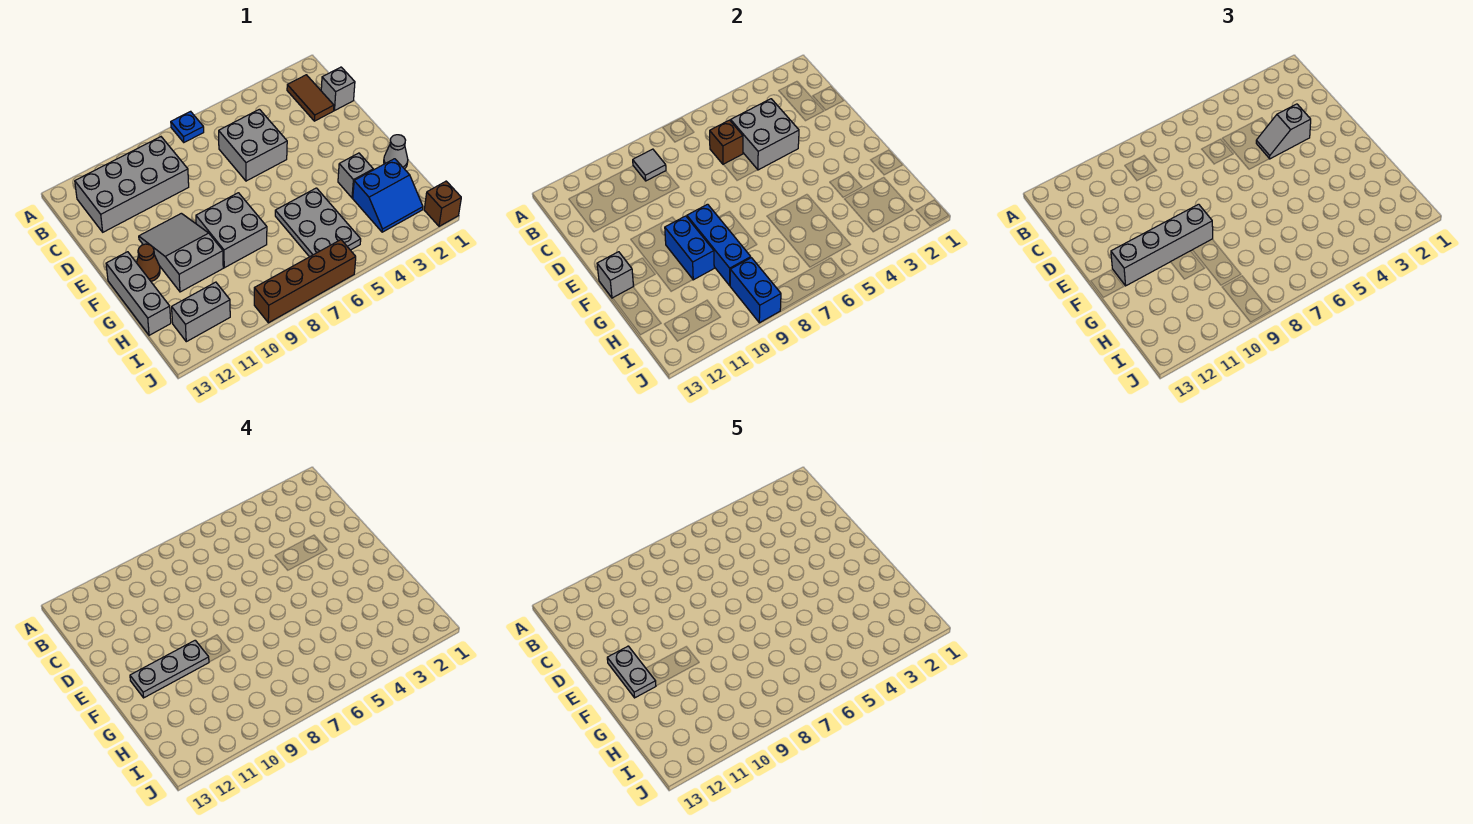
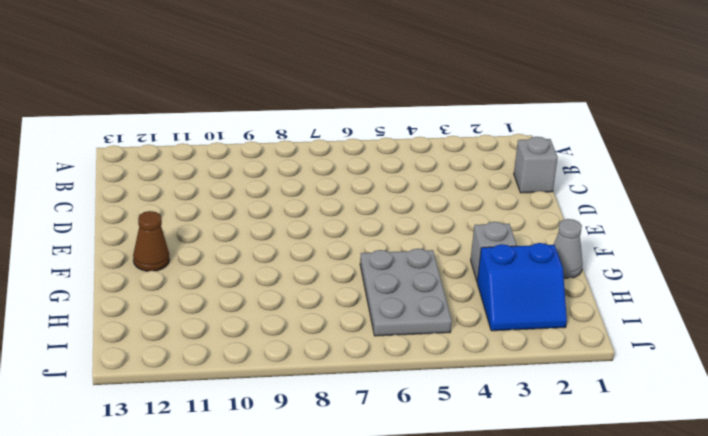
none -> blue plate A7 level 1
none -> brown tile B2:C2 level 1
none -> grey brick B9:C12 level 1

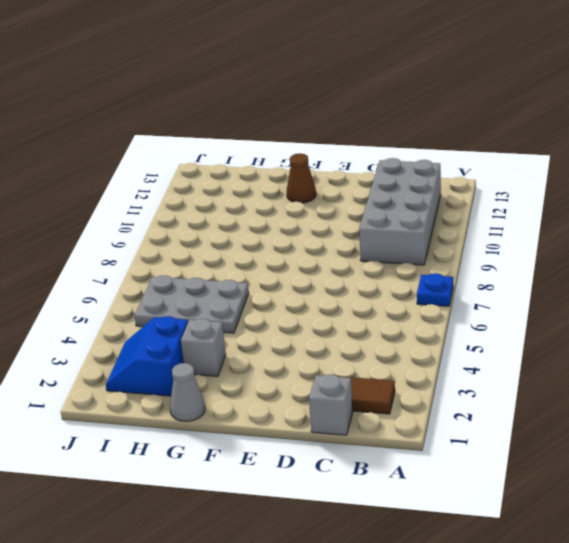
none -> grey brick C5:D6 level 1
none -> grey slope E10:G11 level 1 top G
none -> grey brick F8:G9 level 1

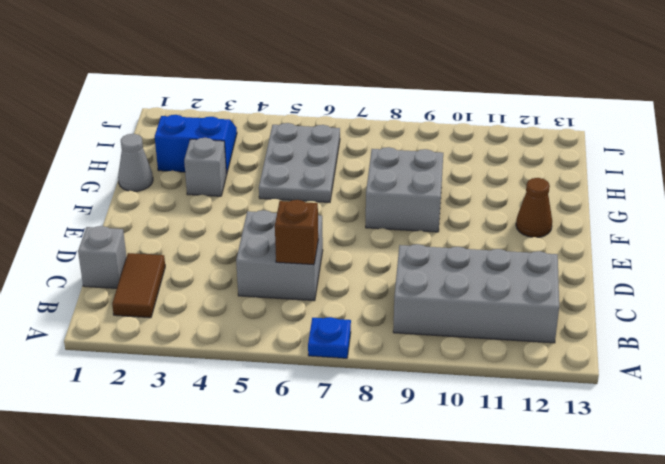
none -> grey slope E10:G11 level 1 top G
none -> grey brick F13:H13 level 1
none -> grey brick I11:I12 level 1

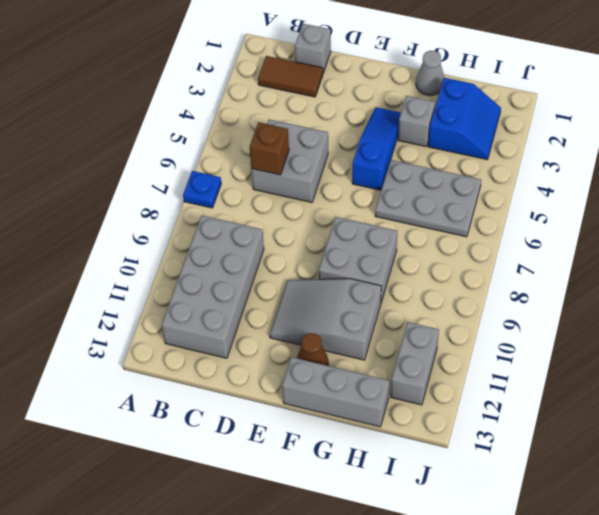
blue slope F3:F5 level 1 top 5 -> none
none -> brown brick J1 level 1
none -> brown brick J6:J9 level 1
none -> grey tile B9 level 2

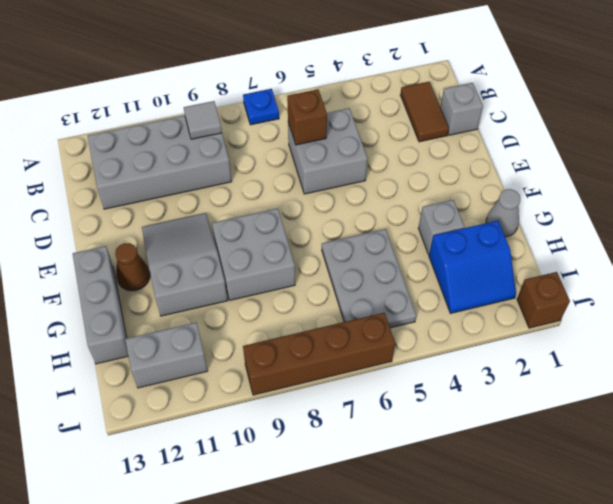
none -> grey brick C4:D5 level 2
none -> blue brick F9:H9 level 2
none -> blue brick F10:G10 level 2

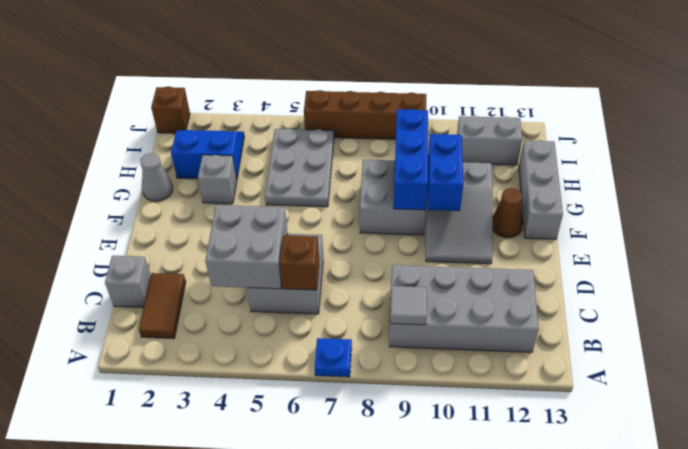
none -> grey brick F13 level 2
none -> blue brick I9:J9 level 2
none -> grey slope D3:D4 level 3 top 3

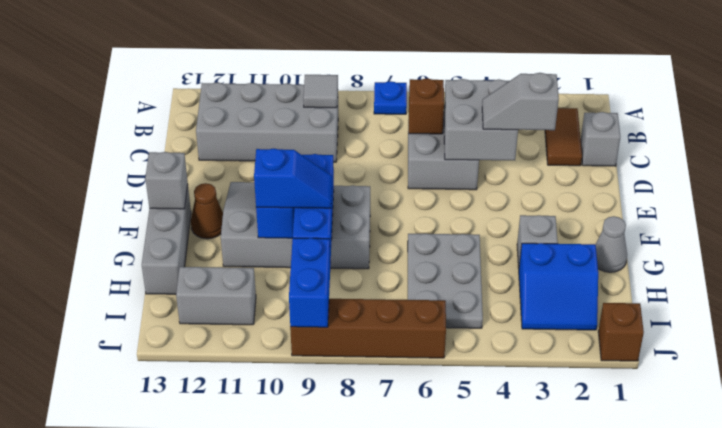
blue slope G9:G10 level 3 top 10 -> none
none -> grey brick F9:F12 level 3
none -> grey plate F10:F12 level 4
none -> grey plate E12:F12 level 5

